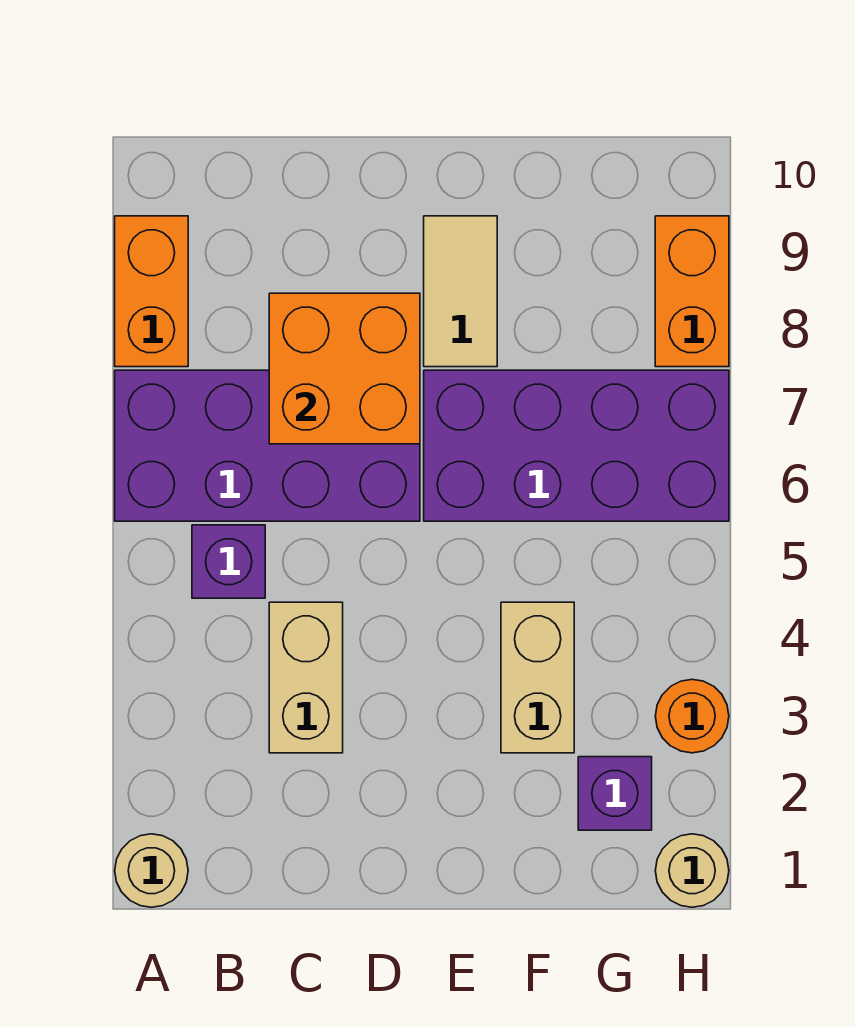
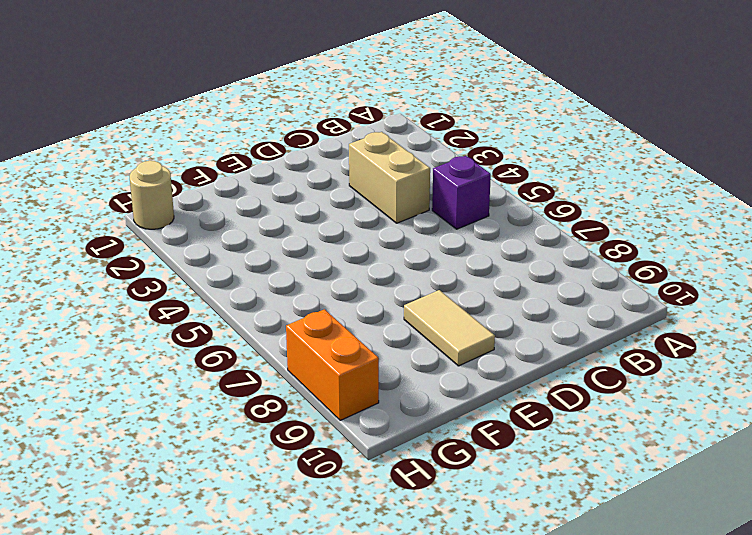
none -> tan round brick A1 level 1
none -> purple brick A6:D7 level 1
none -> orange brick A8:A9 level 1

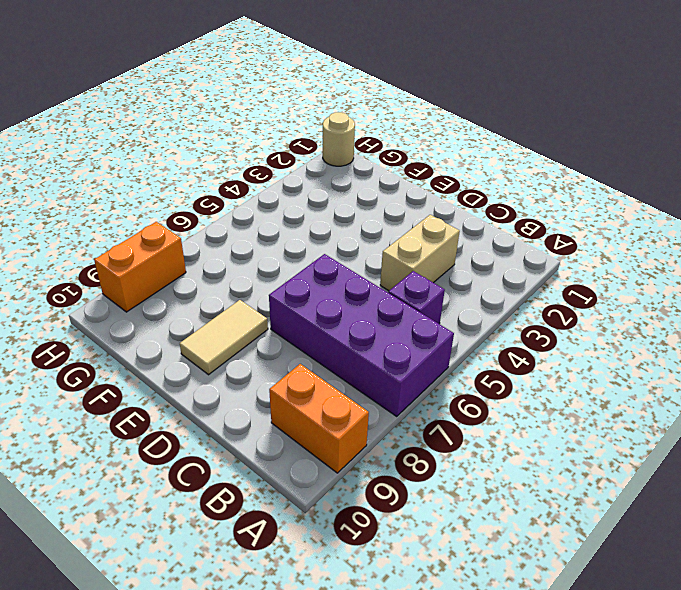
orange brick A9:B9 level 1 -> orange brick A8:A9 level 1
none -> tan round brick A1 level 1
none -> purple brick E6:H7 level 1
none -> tan brick F3:F4 level 1

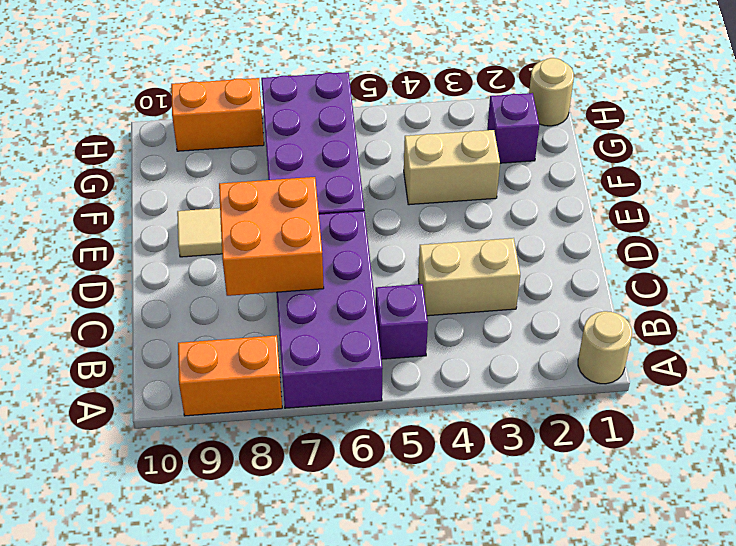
none -> orange round brick H3 level 1

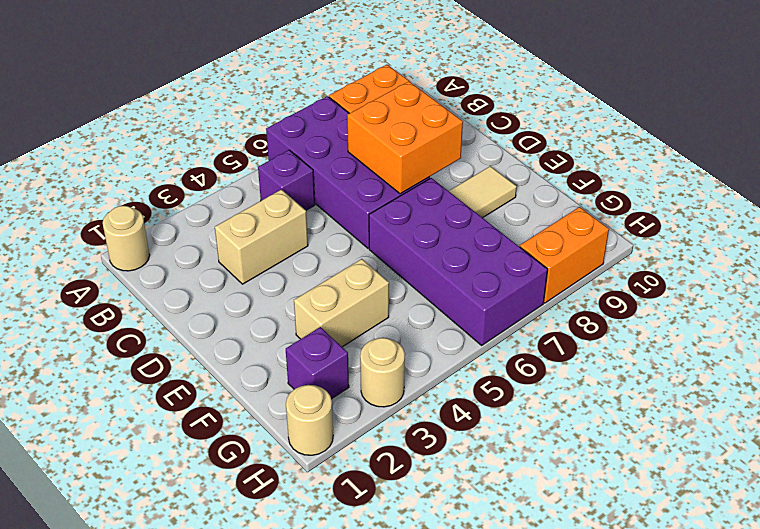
tan round brick H3 level 1 -> orange round brick H3 level 1

